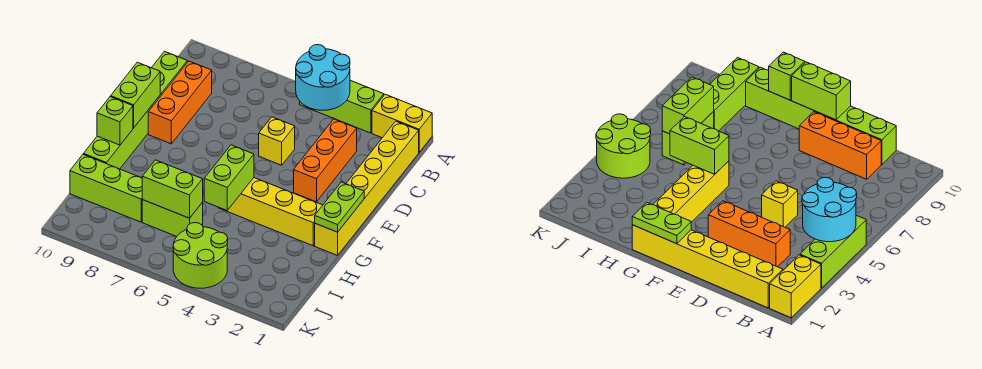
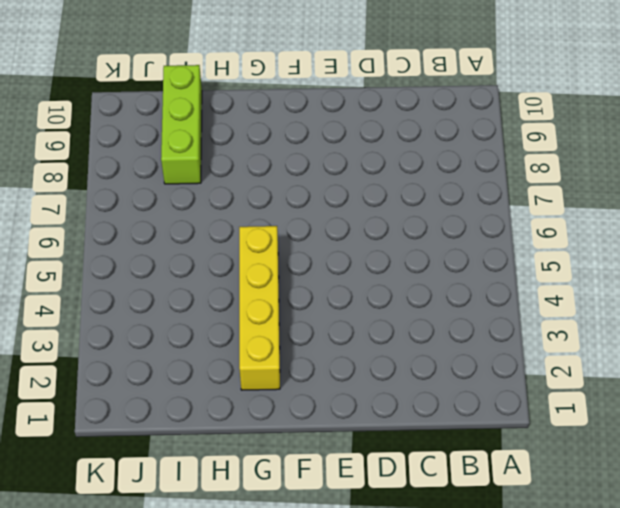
none -> yellow brick A1:A2 level 1
none -> lime brick A3:A5 level 1
none -> yellow brick B1:G1 level 1

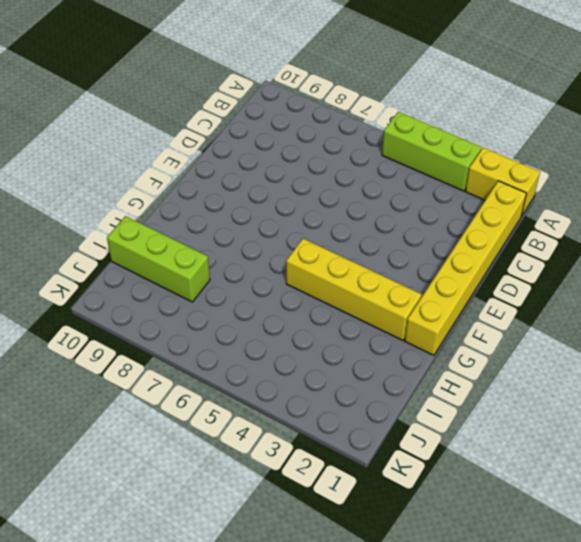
none -> orange brick C3:E3 level 1
none -> orange brick C9:E9 level 1
none -> lime brick C10:H10 level 1

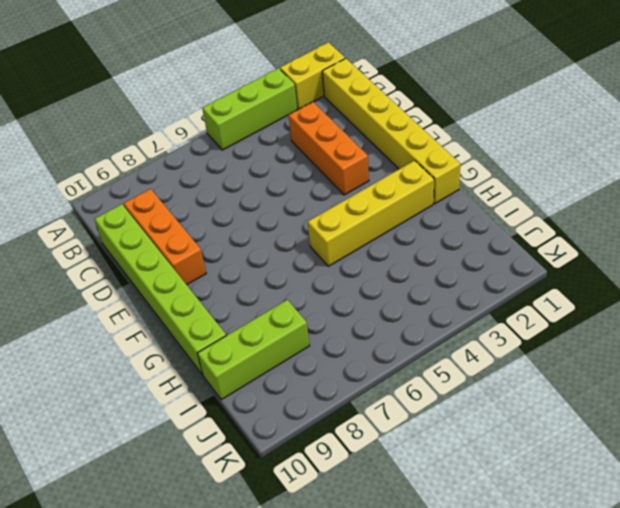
none -> yellow brick D5 level 1
none -> lime brick I6:I7 level 1
none -> lime round brick J4:K5 level 1

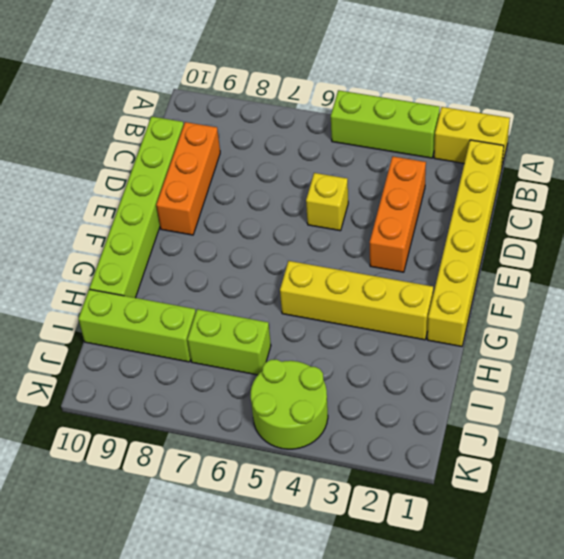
none -> cyan round brick A4:B5 level 2
none -> lime brick E10:F10 level 2
none -> lime plate F1:G1 level 2

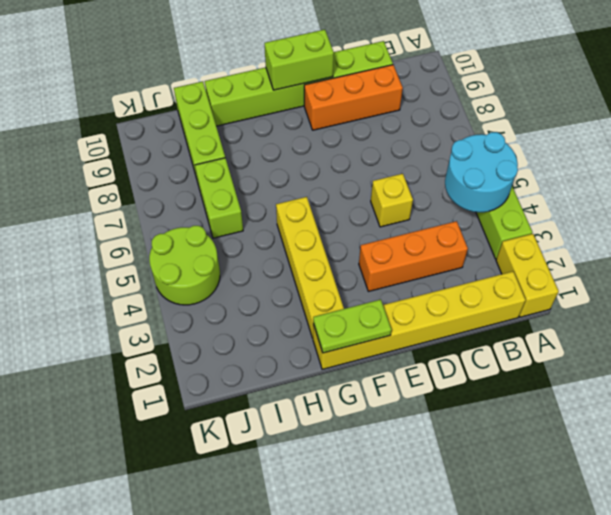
none -> lime brick G5:H5 level 2
none -> lime brick G10 level 2
none -> lime brick I6:I7 level 2

